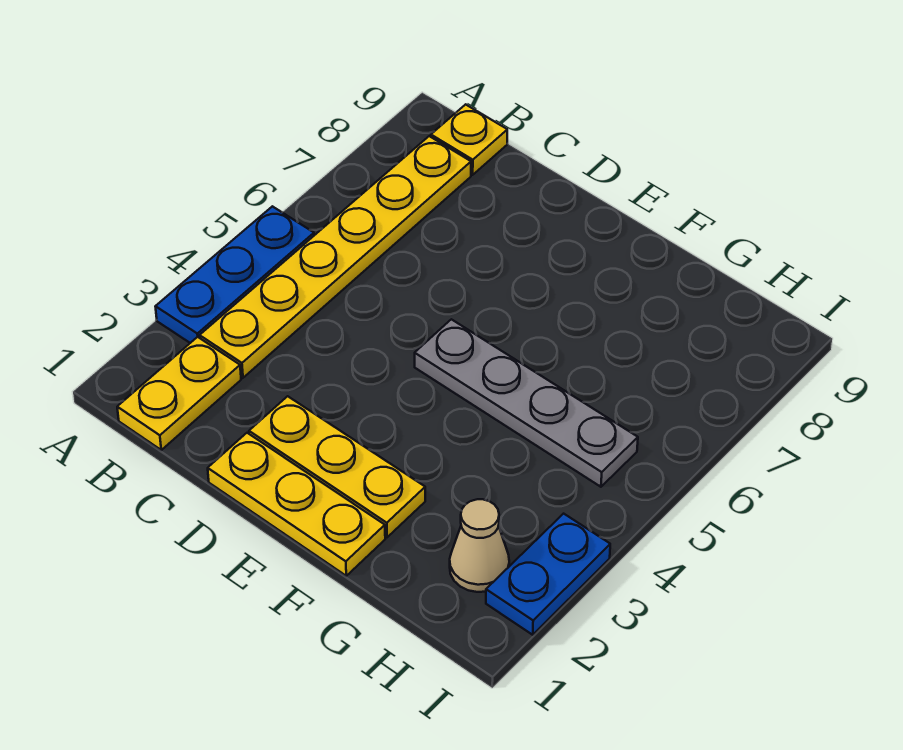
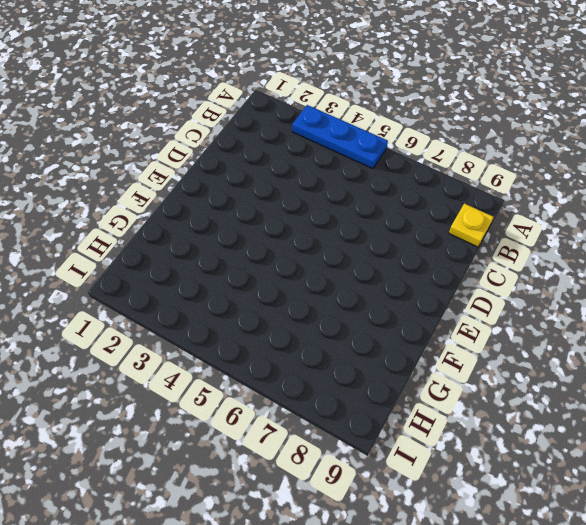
none -> yellow plate B1:B2 level 1
none -> yellow plate B3:B8 level 1

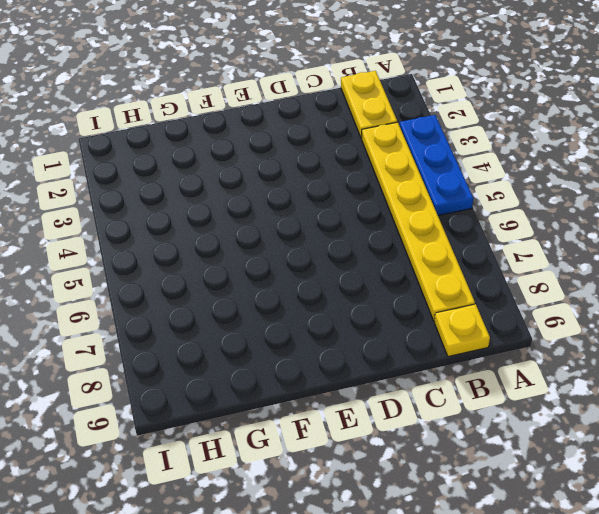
none -> yellow plate D1:F1 level 1
none -> yellow plate D2:F2 level 1

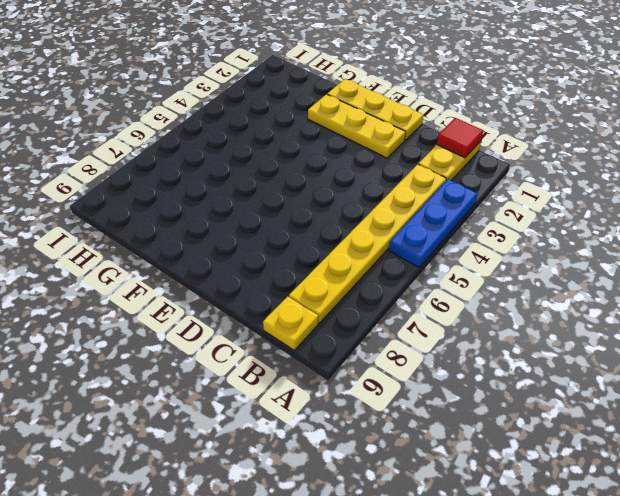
red tile B1 level 2 -> none
none -> grey plate E5:H5 level 1
none -> tan cone H2 level 1

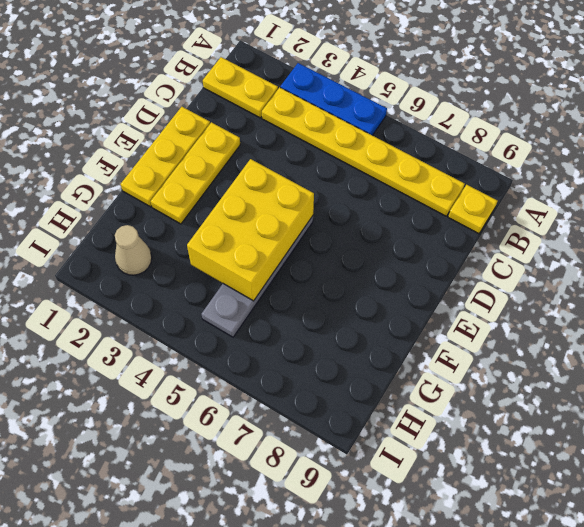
yellow brick E4:G5 level 2 -> none
none -> blue plate I2:I3 level 1

